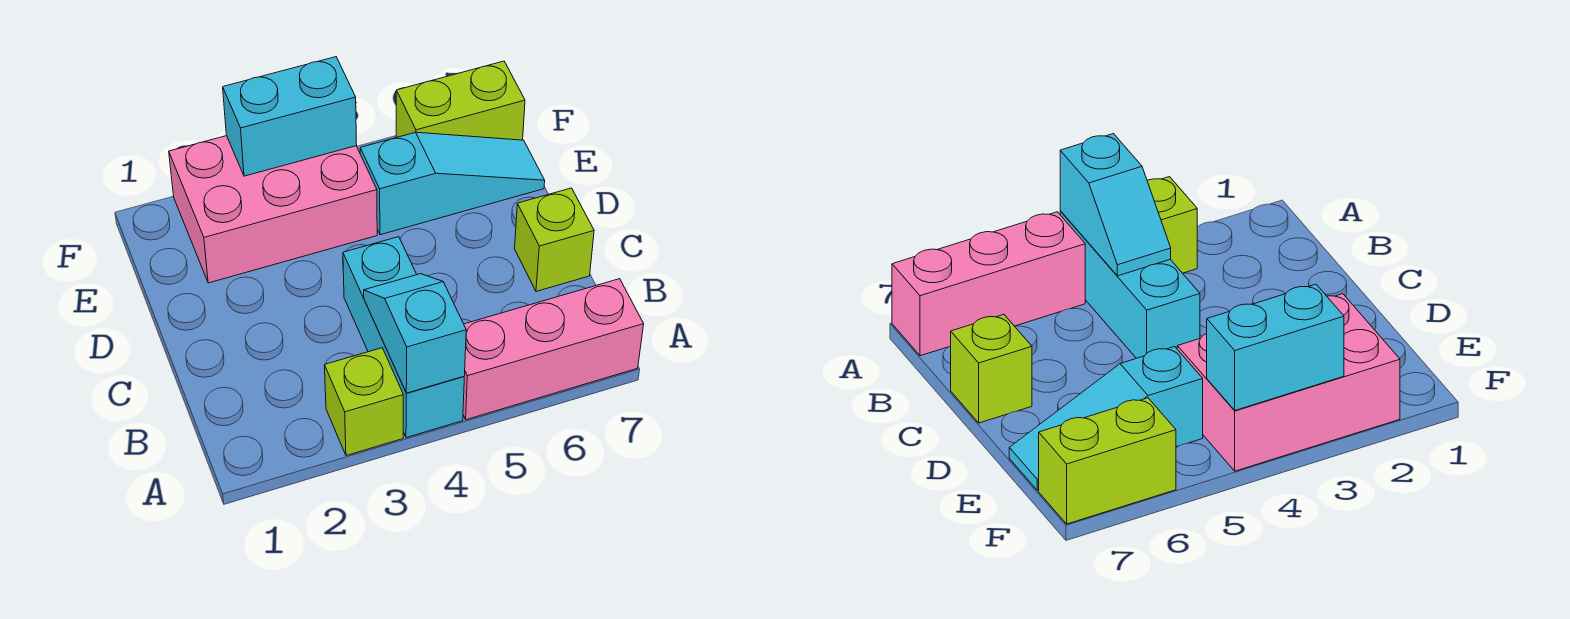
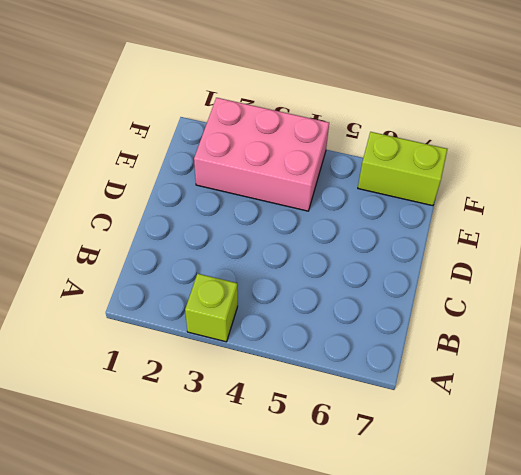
none -> cyan brick A4:C4 level 1
none -> pink brick A5:A7 level 1

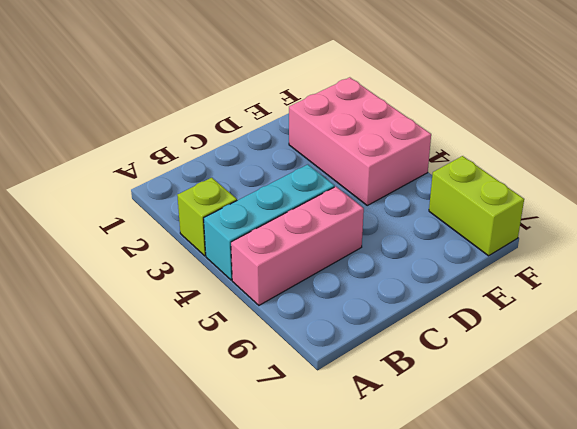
pink brick A5:C5 level 1 -> pink brick A5:A7 level 1
none -> lime brick C7 level 1
none -> cyan slope E5:E7 level 1 top 5

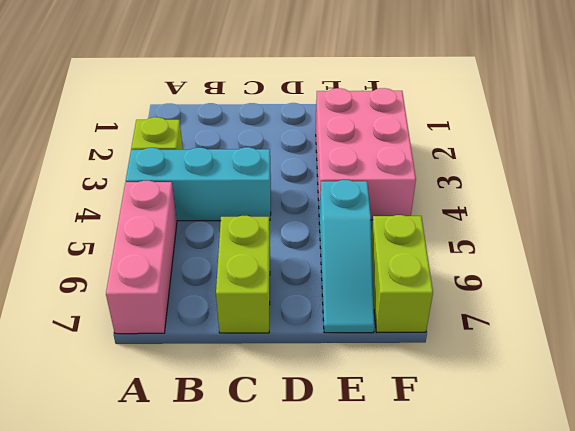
lime brick C6:C7 level 1 -> lime brick C7 level 1
none -> cyan slope A4:B4 level 2 top A
none -> cyan brick F3:F4 level 2

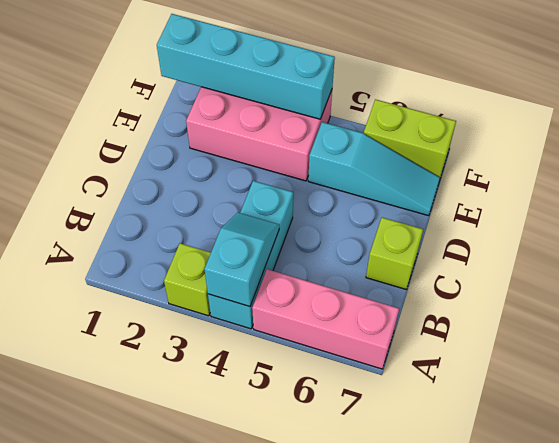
cyan brick F1:F4 level 2 -> cyan brick F3:F4 level 2

